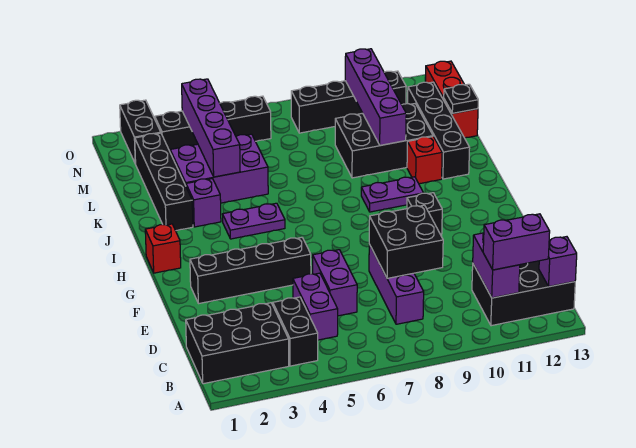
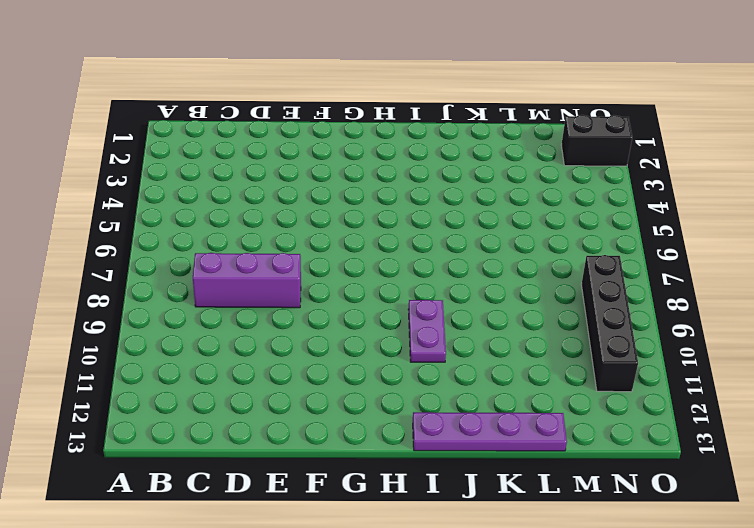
purple plate I13:L13 level 1 -> red brick L13:N13 level 1
none -> black brick B1:C3 level 1
none -> black brick B4:C4 level 1
none -> black brick B11:C13 level 1

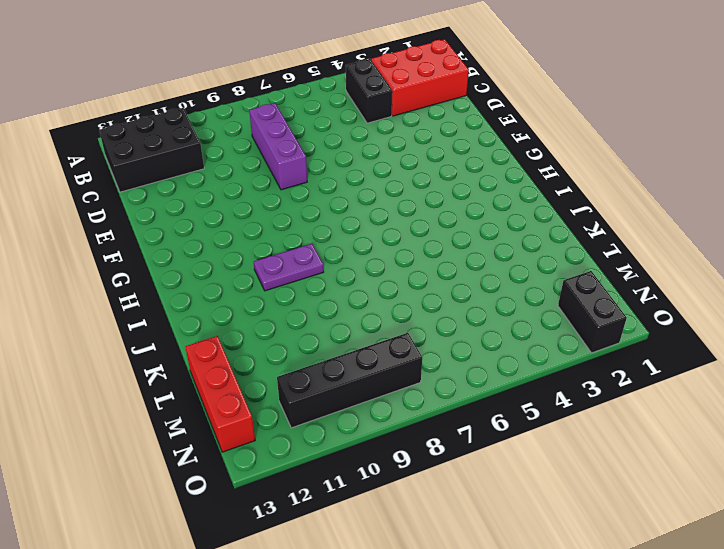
red brick B1:C3 level 1 -> black brick B1:C3 level 1
none -> purple brick C5:D5 level 1
none -> purple brick D6:E6 level 1
none -> black brick F2:F5 level 1

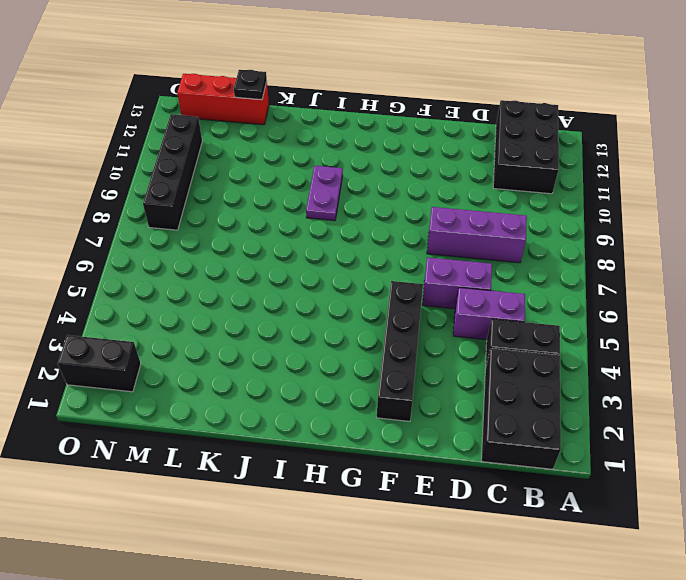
none -> black brick G10 level 1
none -> red brick H1 level 1
none -> purple plate I4:I5 level 1

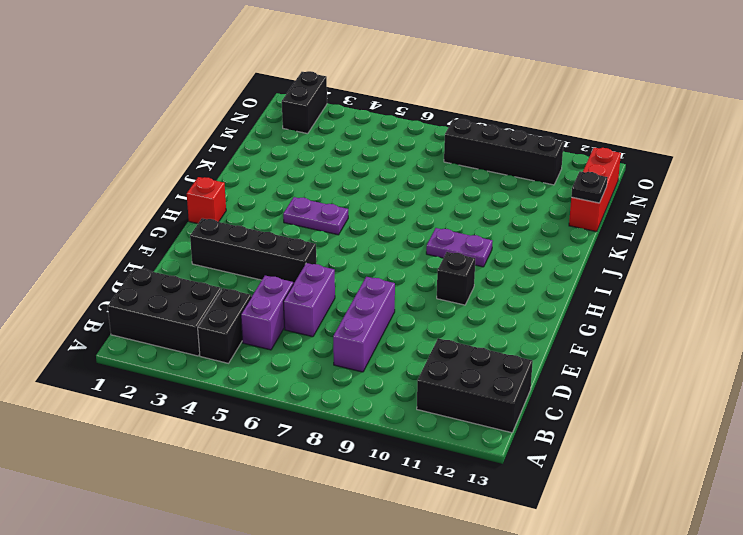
none -> black brick J2:M2 level 1
none -> purple brick J3 level 1
none -> red brick J11 level 1

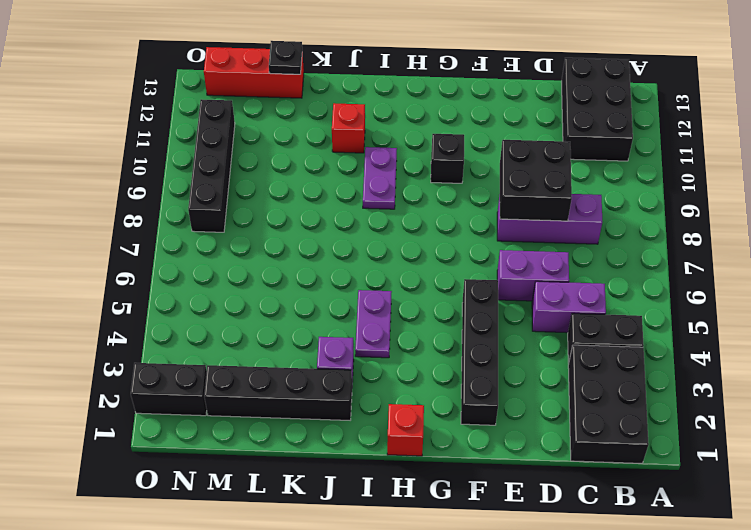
none -> black brick J12:M12 level 1
none -> purple brick K3:L5 level 1
none -> black brick K9:L11 level 1

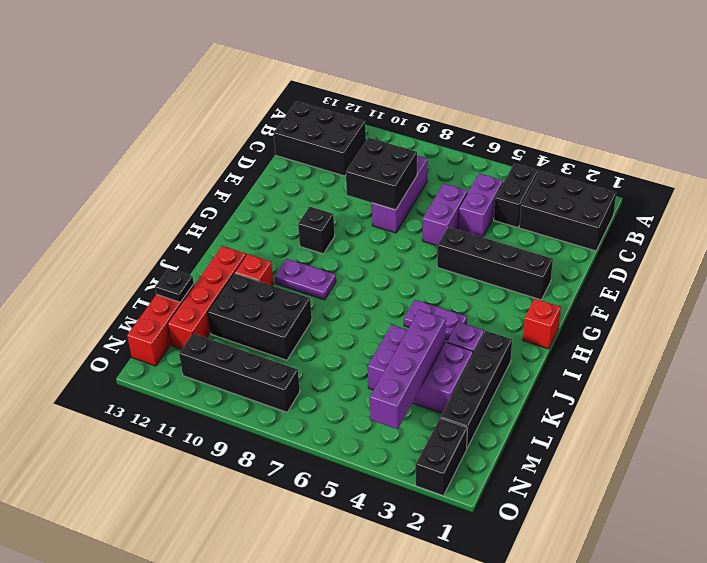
red brick J12:M12 level 1 -> black brick J12:M12 level 1
none -> black brick N3:N6 level 1
none -> purple brick B11:C11 level 2
none -> purple brick B13 level 2

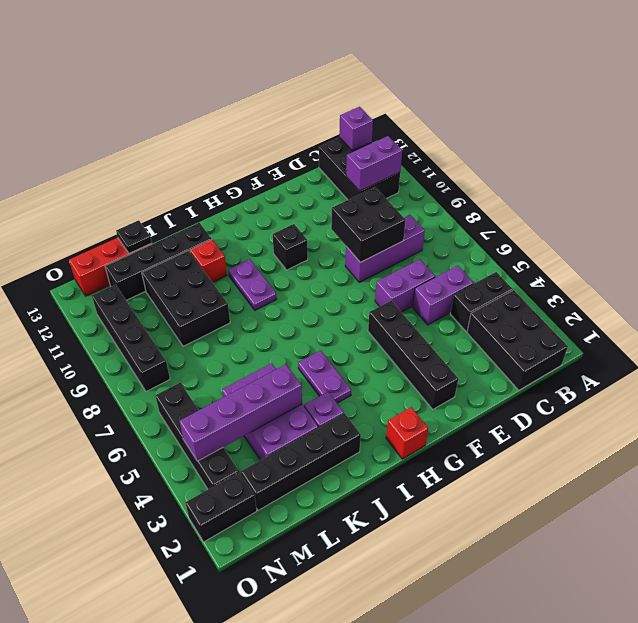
none -> purple brick K10:N10 level 2
none -> purple brick B11:B12 level 3

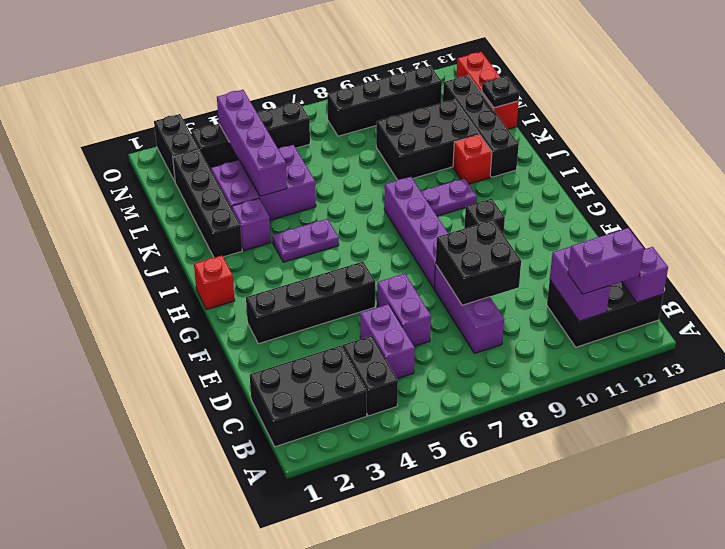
purple brick F8:I8 level 1 -> purple brick K10:N10 level 2

